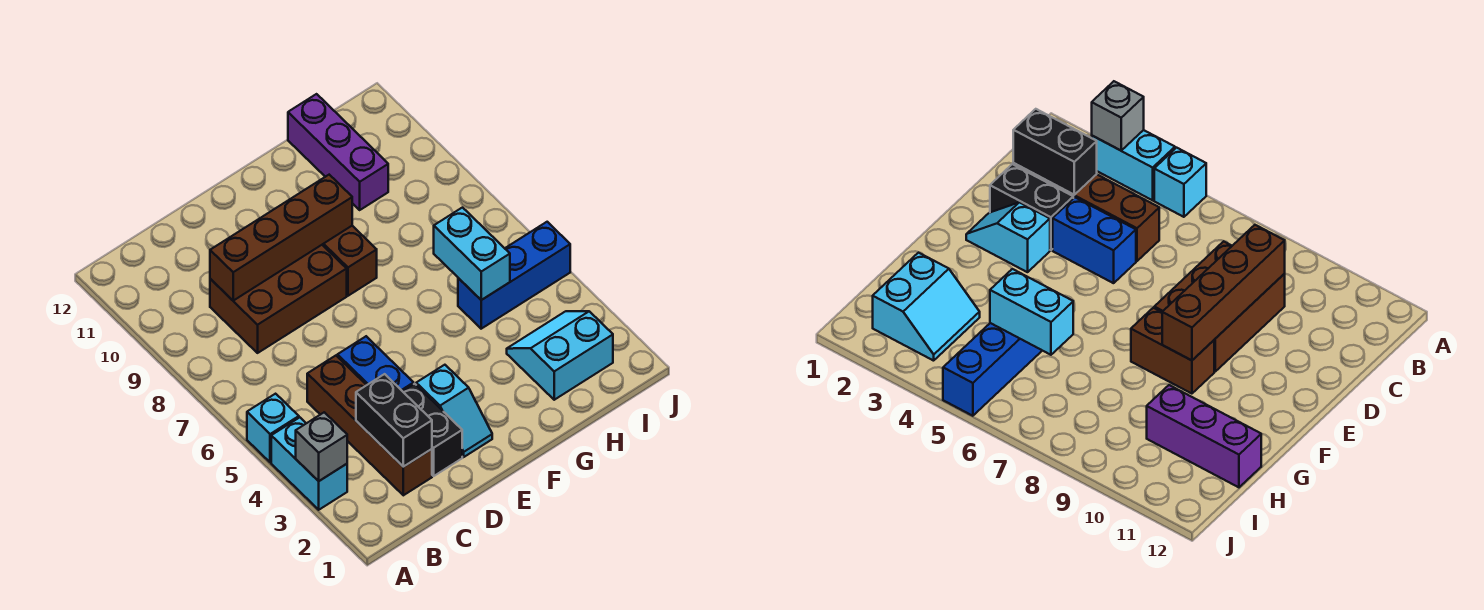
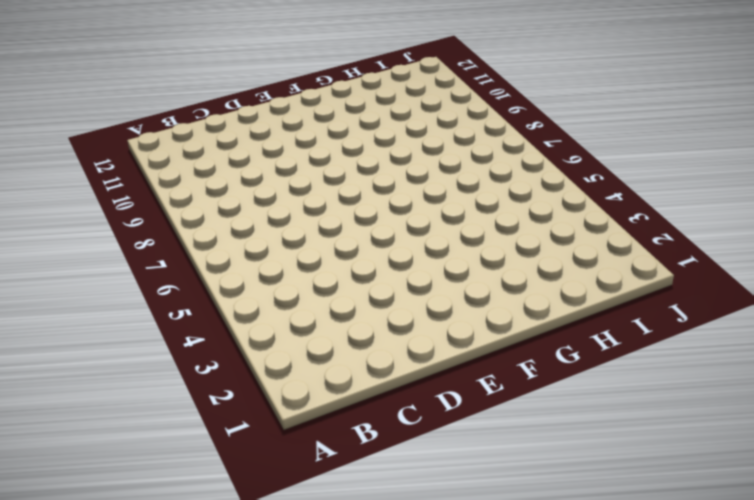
none -> cyan brick A3:A4 level 1
none -> cyan brick A5 level 1
none -> brown brick C2:C5 level 1

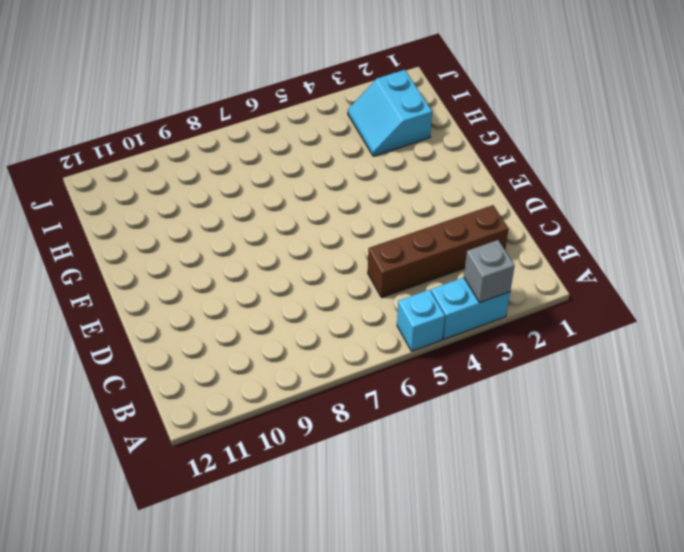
none -> brown brick C8:E9 level 1
none -> black brick D2:D3 level 1
none -> blue brick D4:D5 level 1

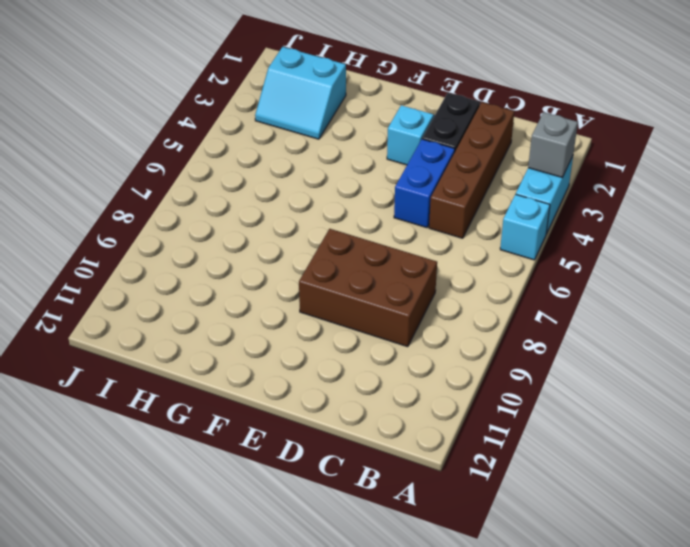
none -> brown brick F8:F9 level 1
none -> blue brick H5:J5 level 1
none -> purple brick H10:H12 level 1

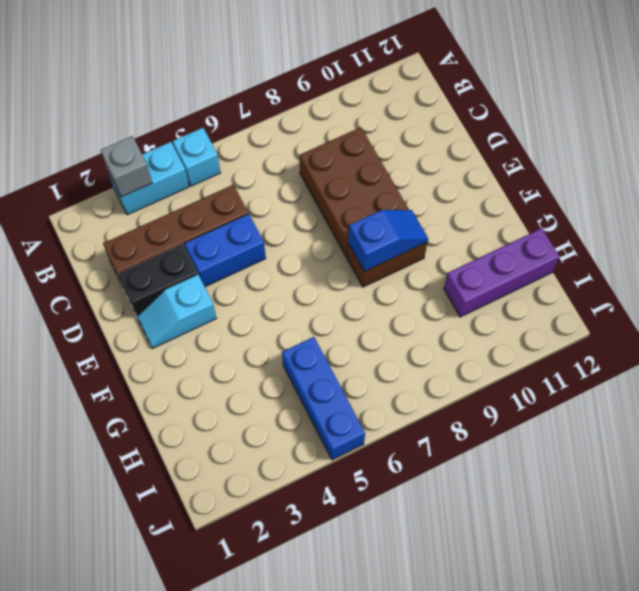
blue slope F8:F9 level 2 top 8 -> brown brick C9:F9 level 2
none -> cyan slope H2:I3 level 1 top 2
none -> black brick C2:C3 level 2
none -> cyan brick H5:H6 level 2

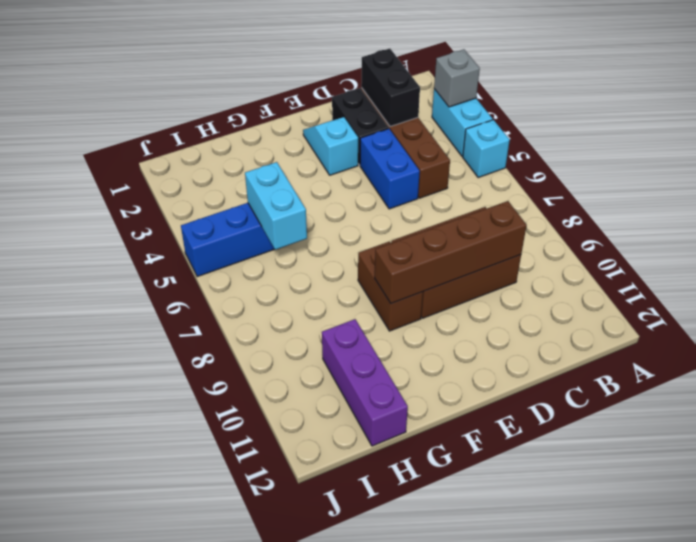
none -> cyan slope H2:I3 level 1 top 2

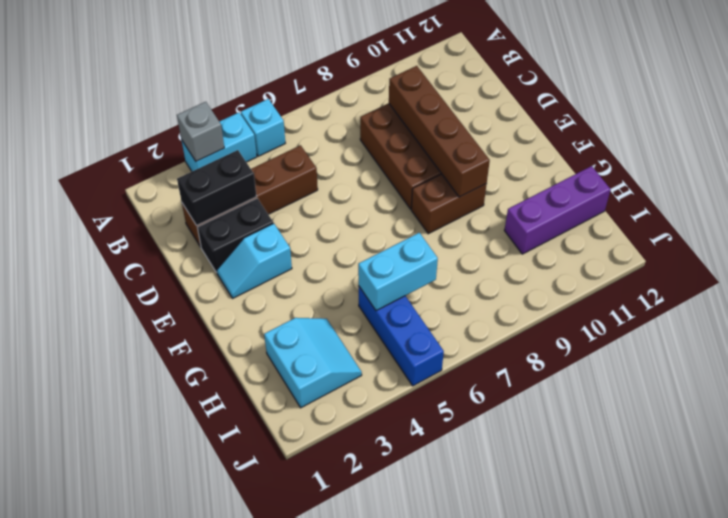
none -> blue brick D4:D5 level 1

